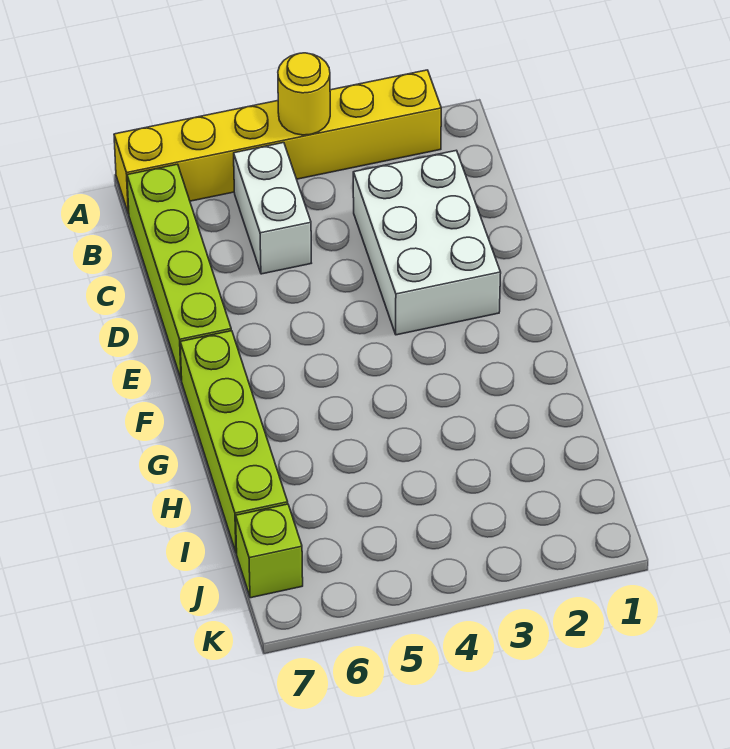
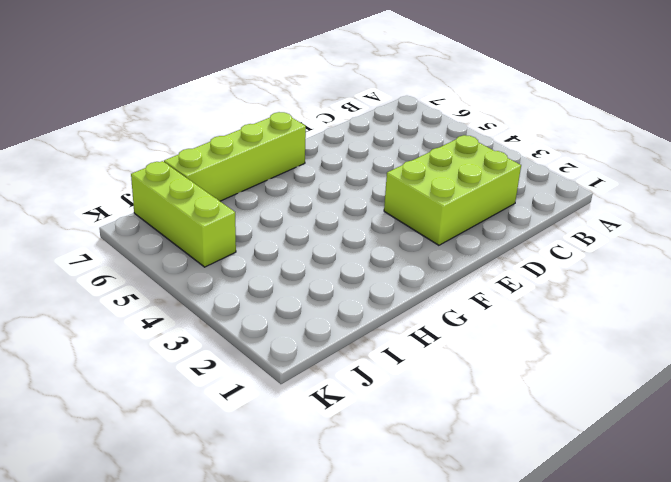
lime brick C2:E3 level 1 -> white brick C2:E3 level 1
lime brick J5:J7 level 1 -> lime brick J7 level 1
none -> yellow brick A2:A7 level 1
none -> white brick B5:C5 level 1

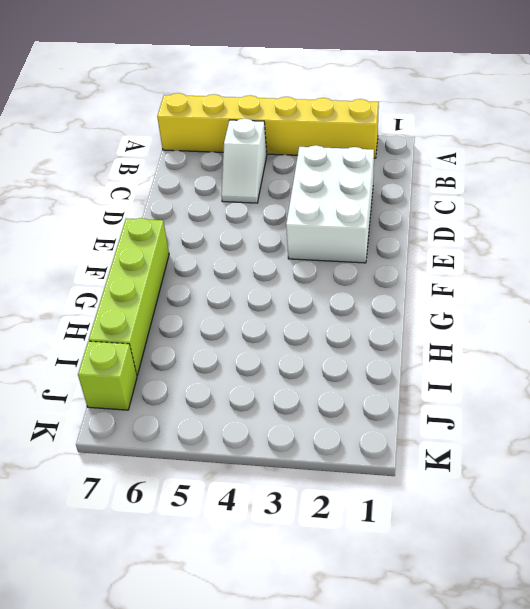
white slope B5:C5 level 1 top B -> white brick B5:C5 level 1
none -> lime brick B7:E7 level 1
none -> yellow round brick A4 level 2

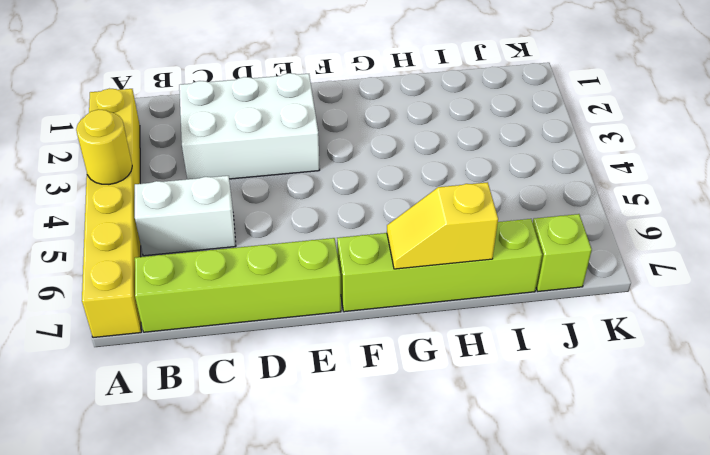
yellow slope G7:H7 level 2 top H -> none

